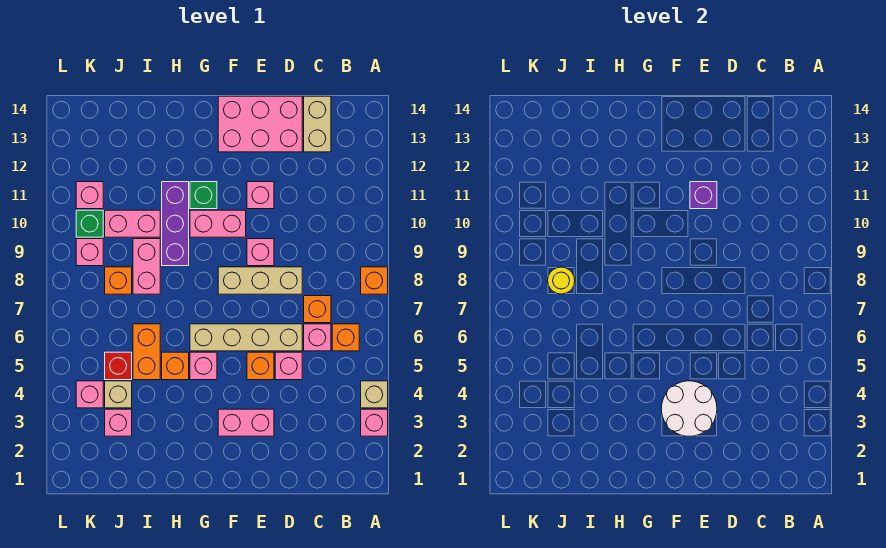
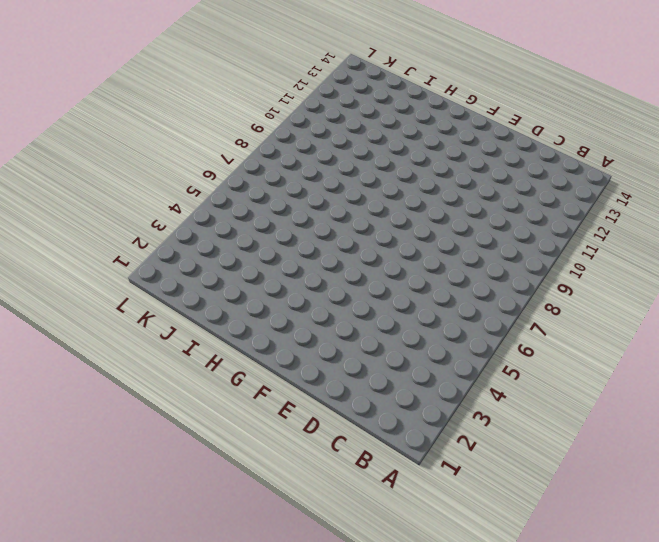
none -> pink brick A3 level 1
none -> tan brick A4 level 1
none -> orange brick A8 level 1
none -> orange brick B6 level 1

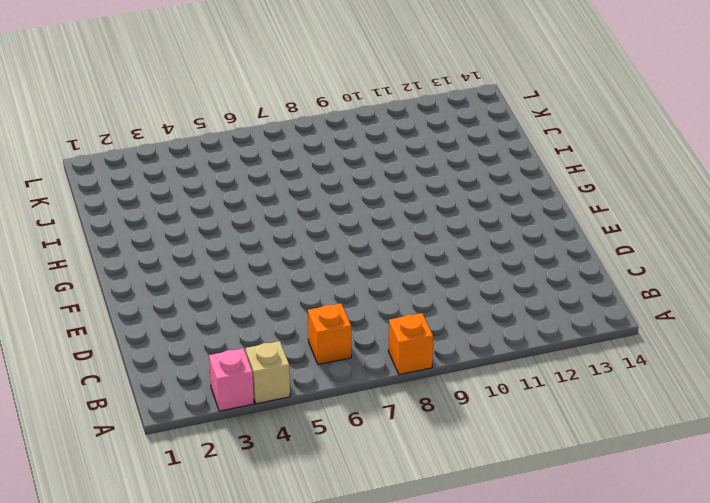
none -> pink brick C6 level 1
none -> orange brick C7 level 1
none -> tan brick C13:C14 level 1
none -> pink brick D5 level 1

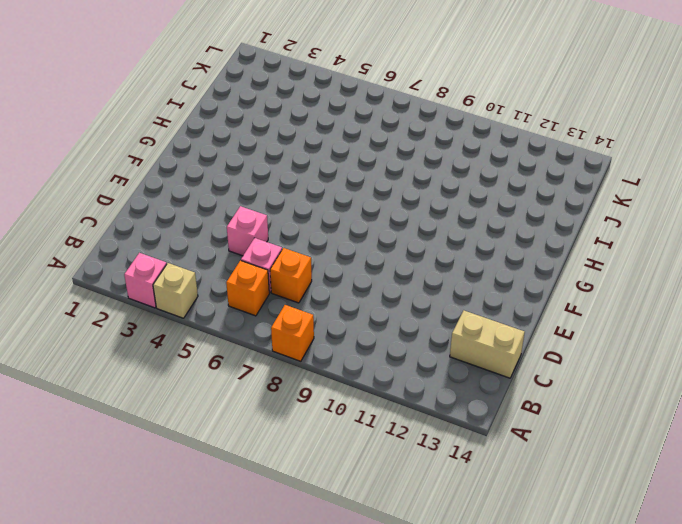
none -> tan brick D6:G6 level 1
none -> tan brick D8:F8 level 1
none -> pink brick D13:F14 level 1
none -> pink brick E3:F3 level 1

